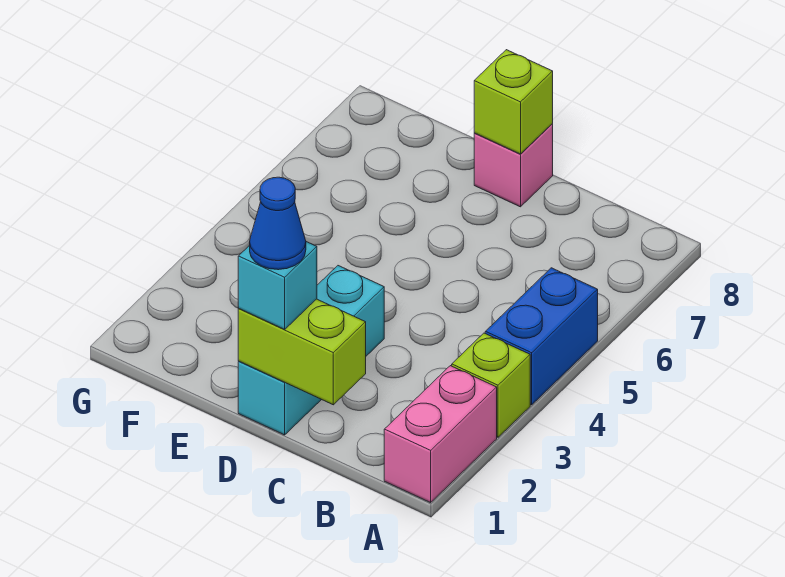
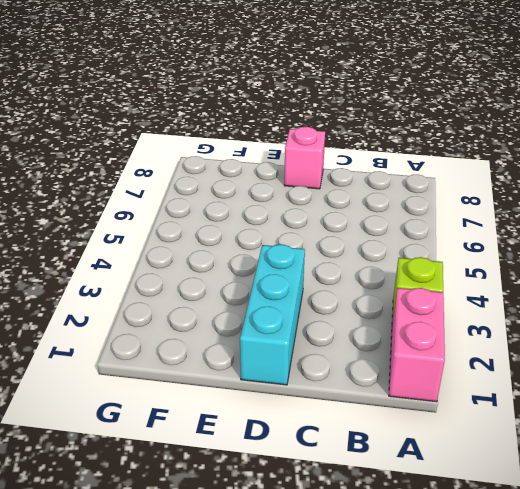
none -> blue brick A4:A5 level 1
none -> lime brick C1:D1 level 2

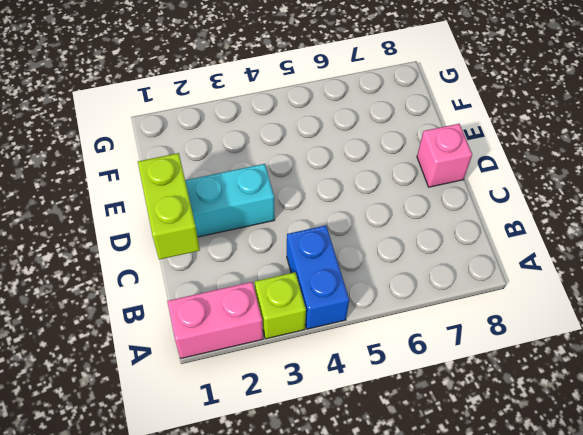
blue brick A4:B4 level 1 -> blue brick A4:A5 level 1
none -> lime brick D8 level 2
none -> cyan brick D1 level 3

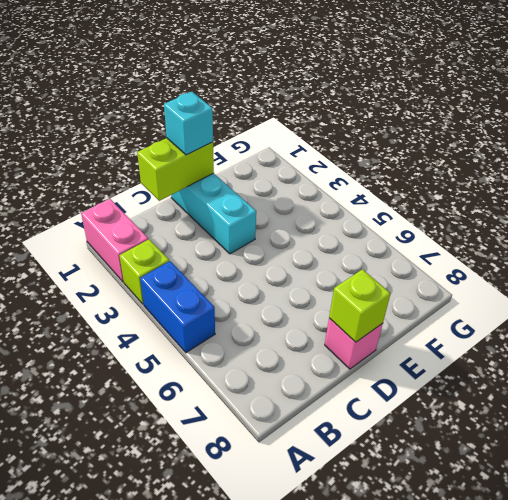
none -> blue cone D1 level 4

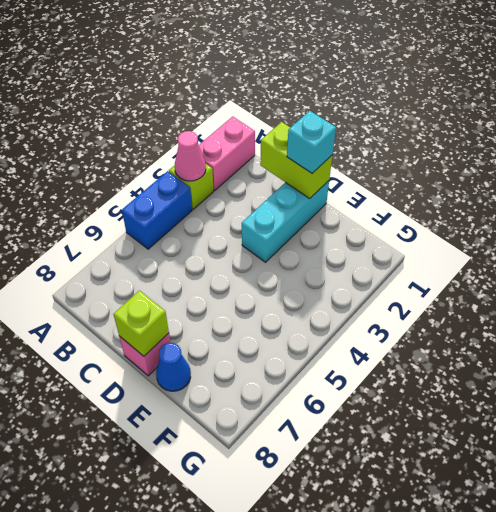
pink cone A3 level 2 -> none
blue cone E8 level 1 -> blue cone D1 level 4

